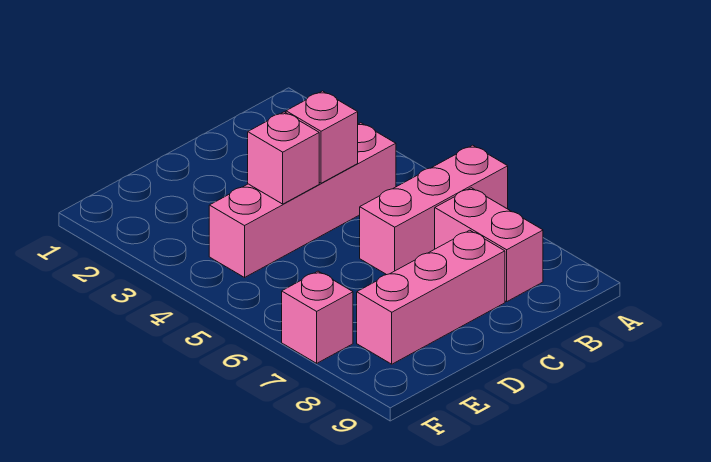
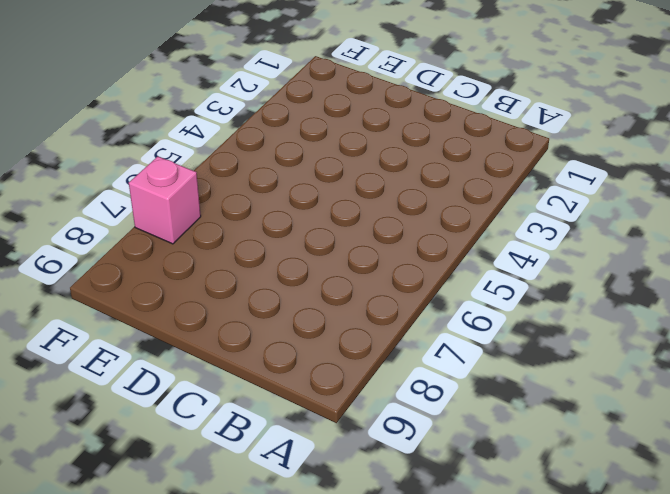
none -> pink brick A6:C6 level 1
none -> pink brick B4:E4 level 1

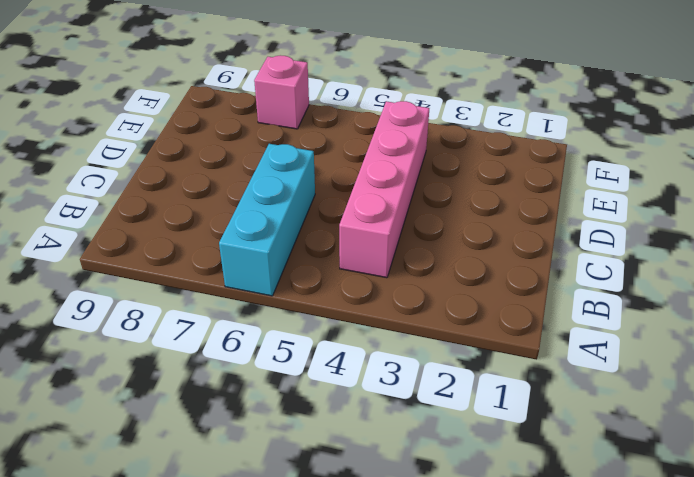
cyan brick A6:C6 level 1 -> pink brick A6:C6 level 1
none -> pink brick B7:B8 level 1
none -> pink brick C8:E8 level 1

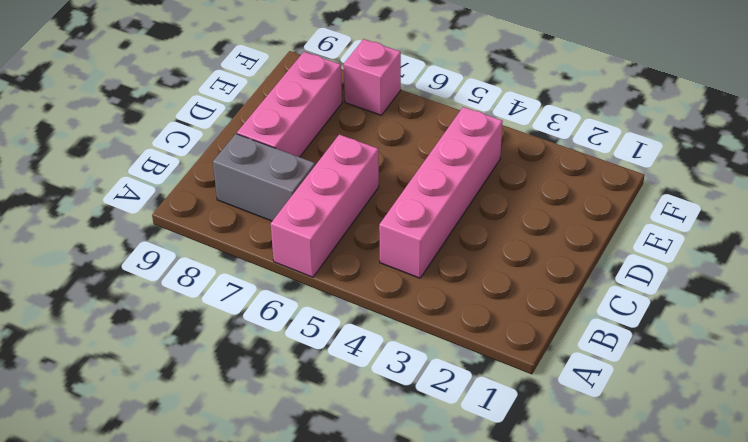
grey brick B7:B8 level 1 -> pink brick B7:B8 level 1
none -> pink brick C4 level 2
none -> pink brick D4 level 2

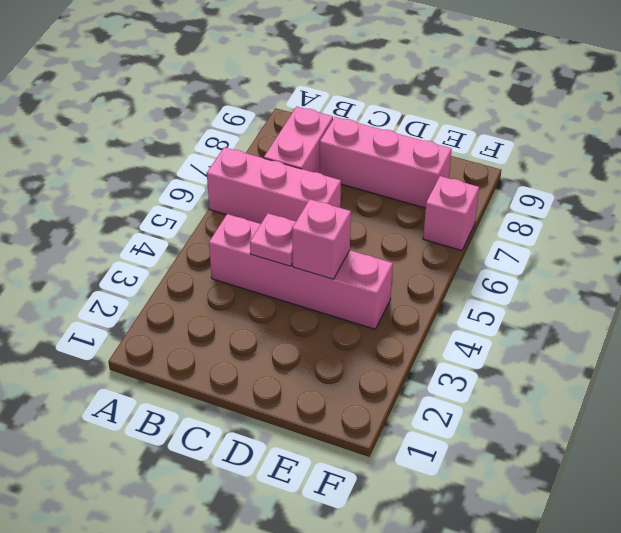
pink plate C4 level 2 -> pink brick C4 level 2

